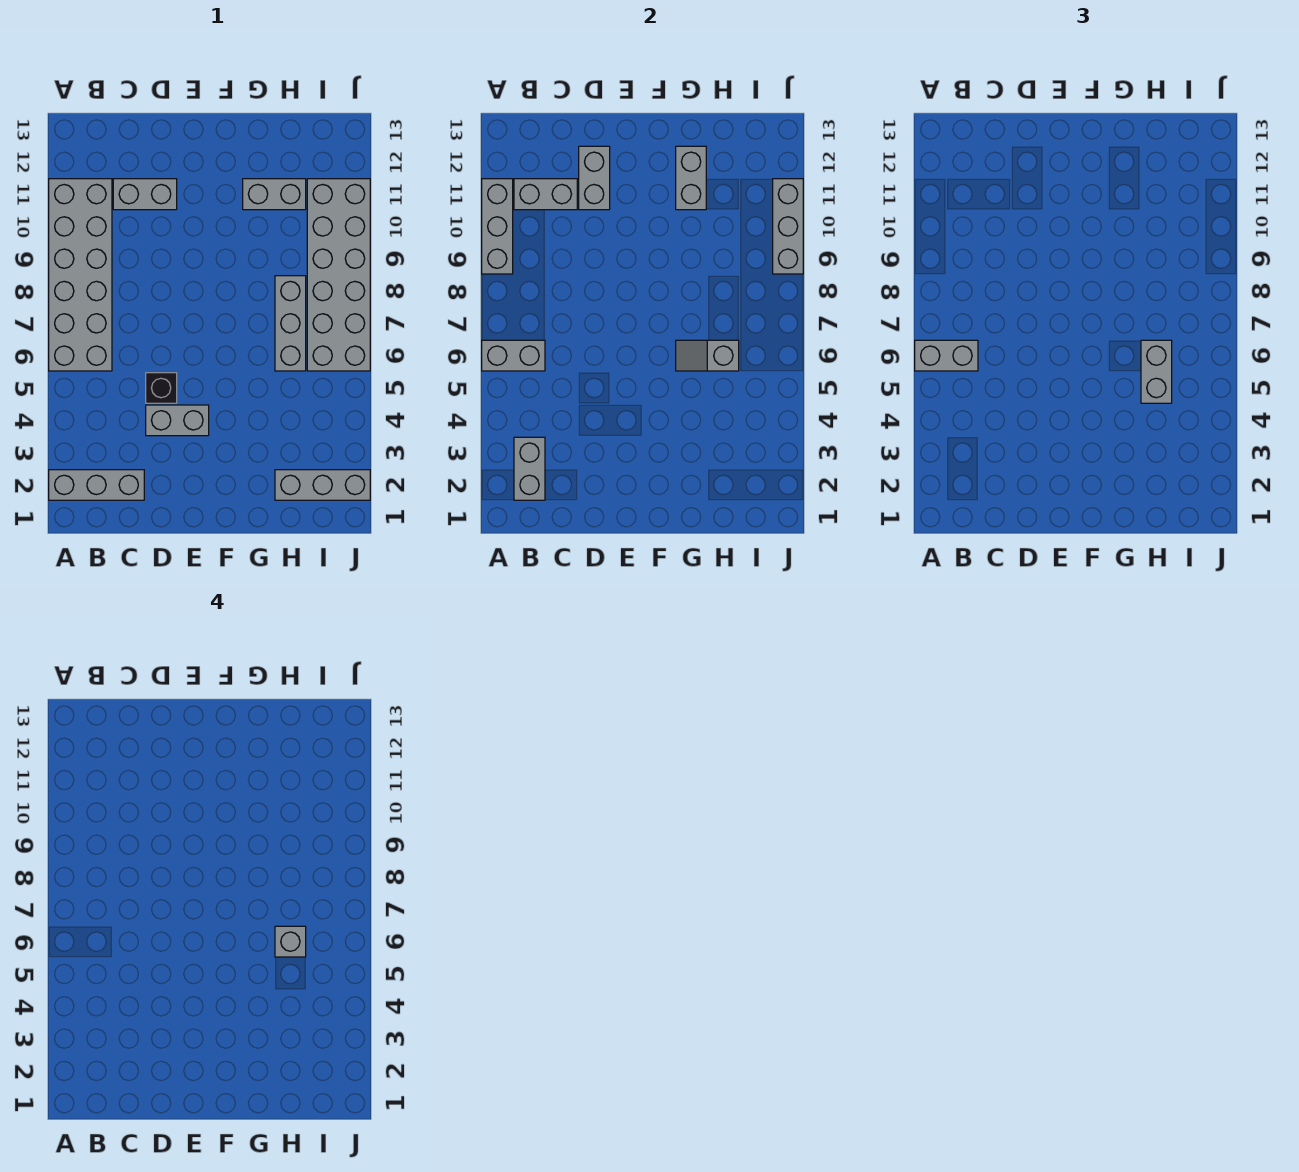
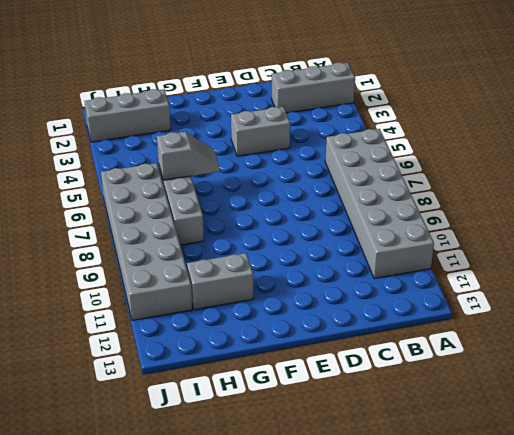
none -> grey brick C11:D11 level 1
none -> black brick D5 level 1
none -> grey brick A6:B6 level 2

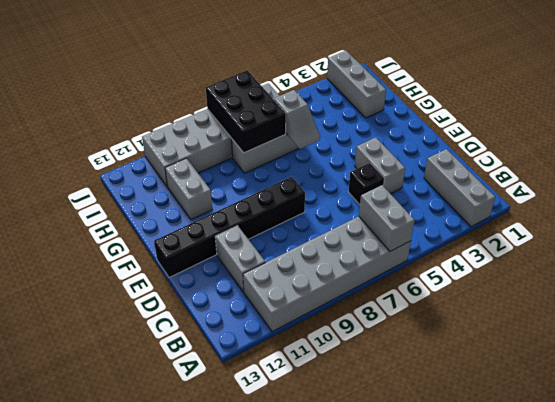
black brick E8:E13 level 1 -> none
black brick H7:J8 level 2 -> none
none -> grey brick A9:A11 level 2
none -> grey brick B2:B3 level 2
none -> grey brick B11:C11 level 2

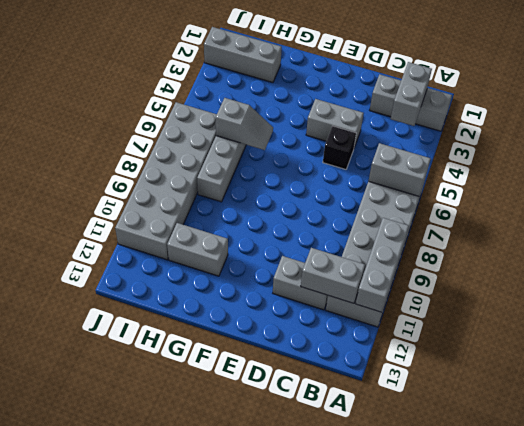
none -> grey brick D11:D12 level 2
none -> grey brick G11:G12 level 2
none -> grey brick J9:J11 level 2

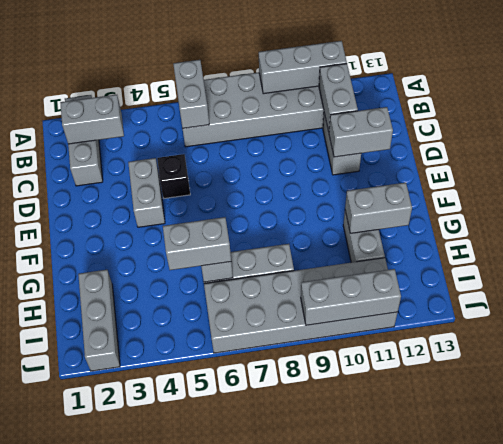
none -> grey brick A6:B6 level 3
none -> grey brick H6 level 4

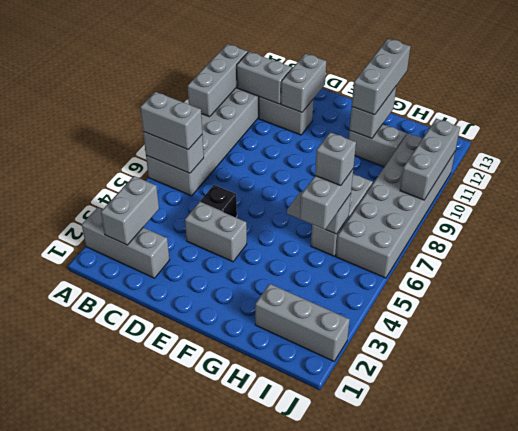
grey brick G11:G13 level 3 -> none

